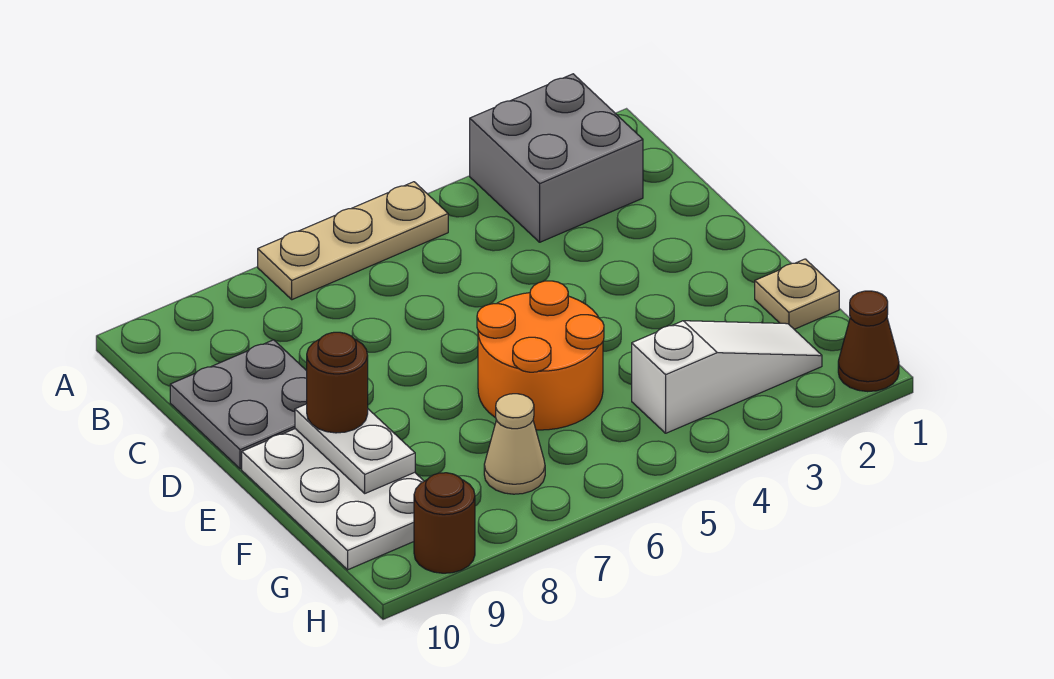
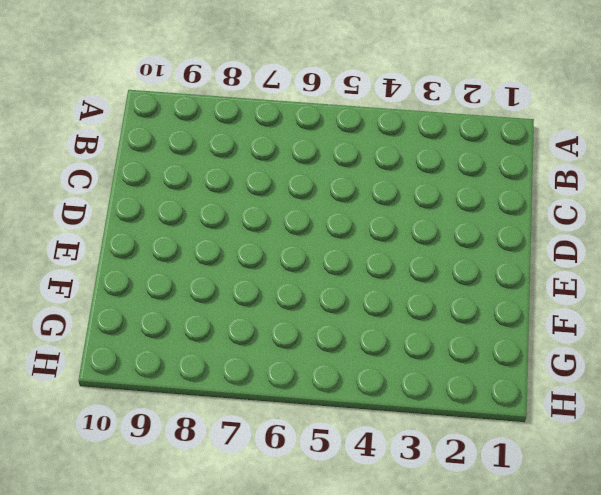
none -> grey brick A2:B3 level 1
none -> tan plate A5:A7 level 1
none -> grey plate C9:D10 level 1

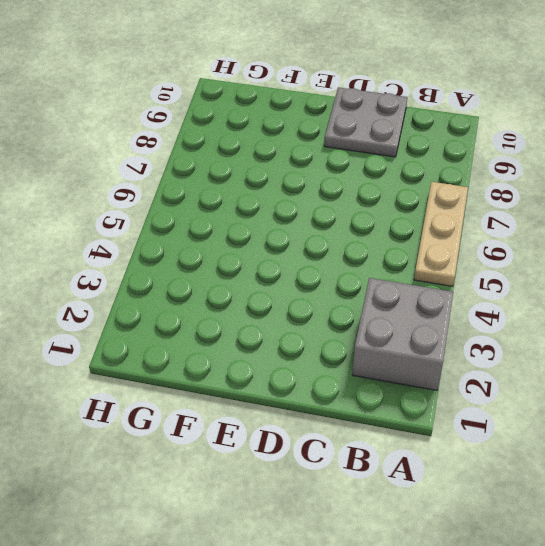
none -> orange round brick E5:F6 level 1
none -> white plate E9:G10 level 1
none -> tan plate F1 level 1

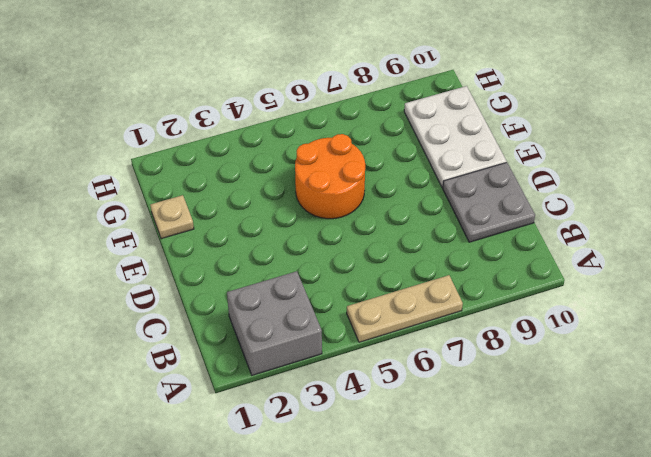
none -> white slope G2:G4 level 1 top 4
none -> tan cone G7 level 1
none -> brown cone H1 level 1

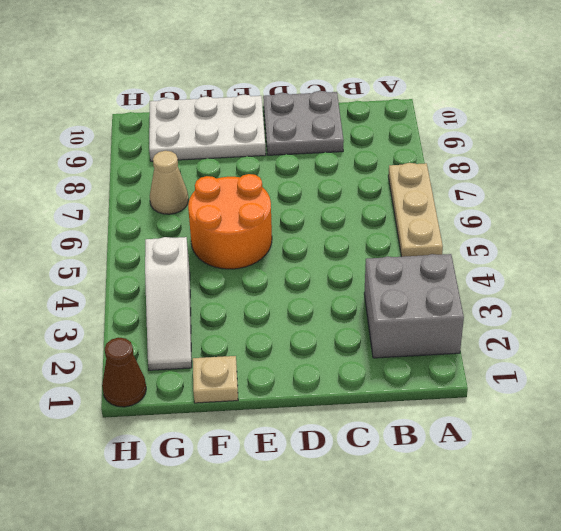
none -> brown round brick H9 level 1
none -> white plate E9:F9 level 2
none -> brown round brick E9 level 3

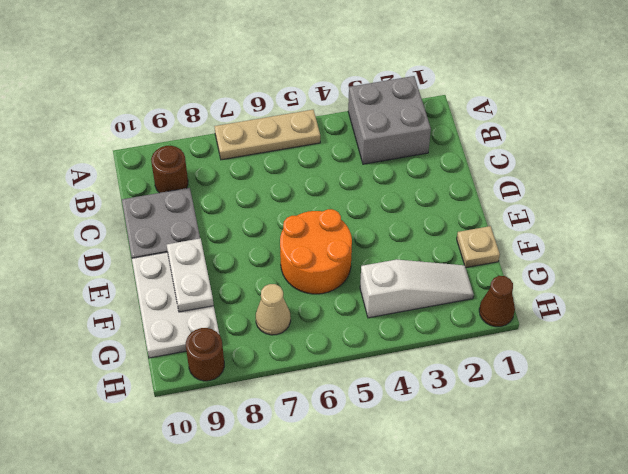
brown round brick B9 level 1 -> brown round brick E9 level 3

